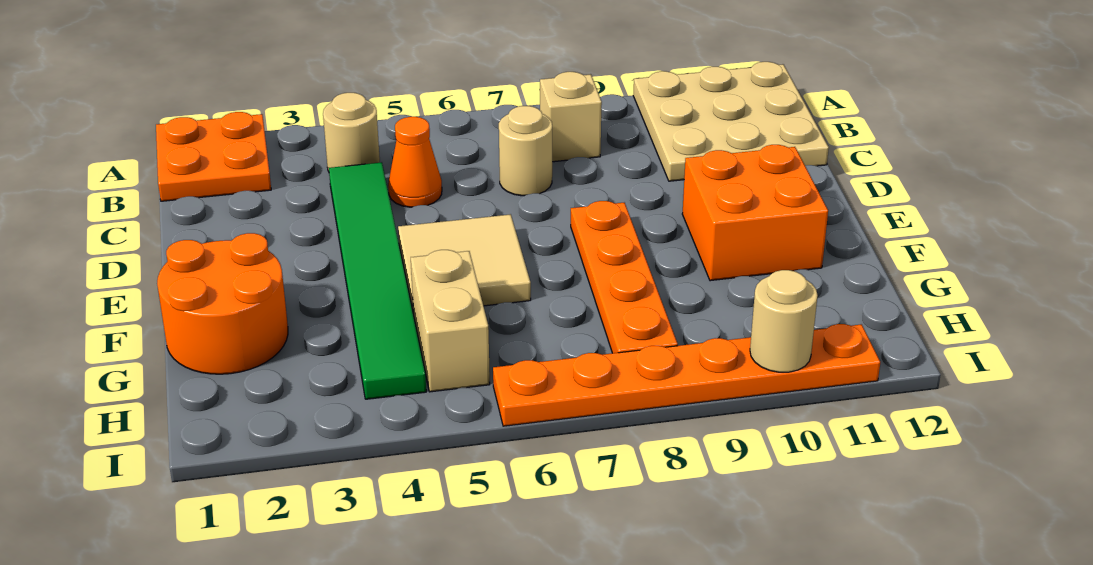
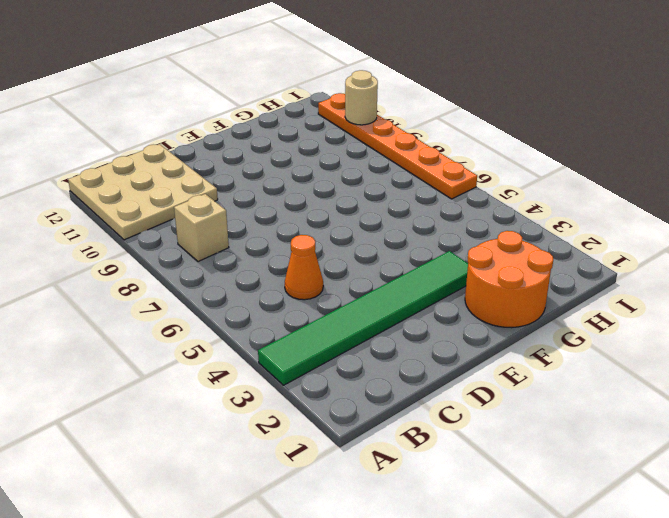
green tile A3:F3 level 1 -> green tile C4:H4 level 1
none -> orange plate A1:B2 level 1
none -> tan round brick B4 level 1
none -> tan round brick C7 level 1

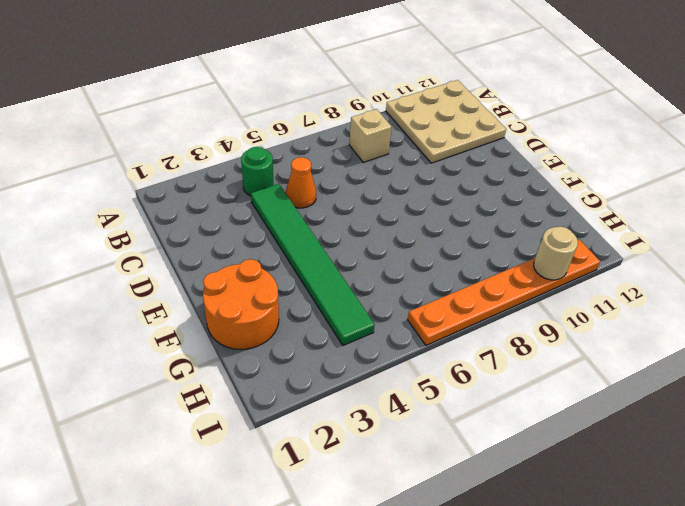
green round brick B4 level 1 -> tan round brick B4 level 1
none -> orange plate A1:B2 level 1
none -> tan round brick C7 level 1
none -> tan tile E5:F6 level 1

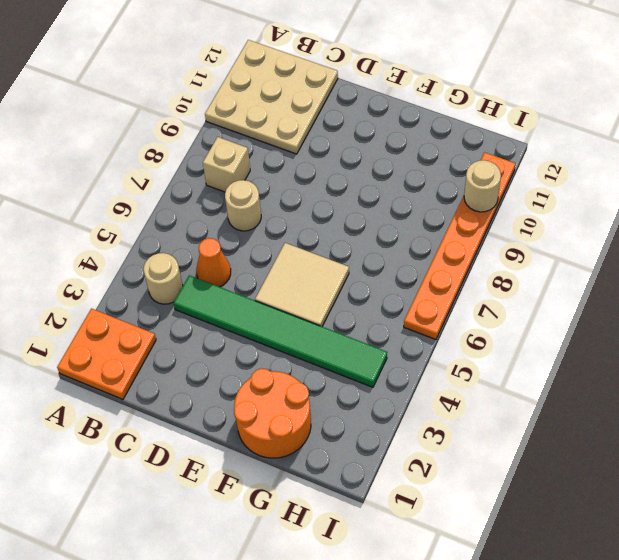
none -> orange plate E8:H8 level 1
none -> orange brick E10:F11 level 1
none -> tan brick G5:H5 level 1

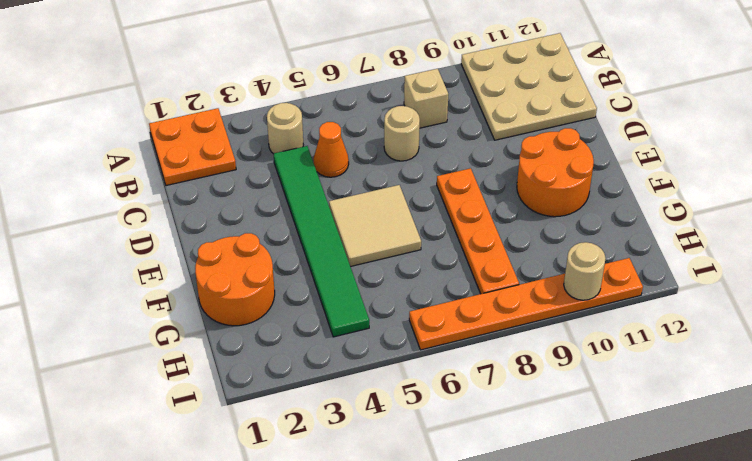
orange round brick E10:F11 level 1 -> orange brick E10:F11 level 1
none -> tan brick G5:H5 level 1

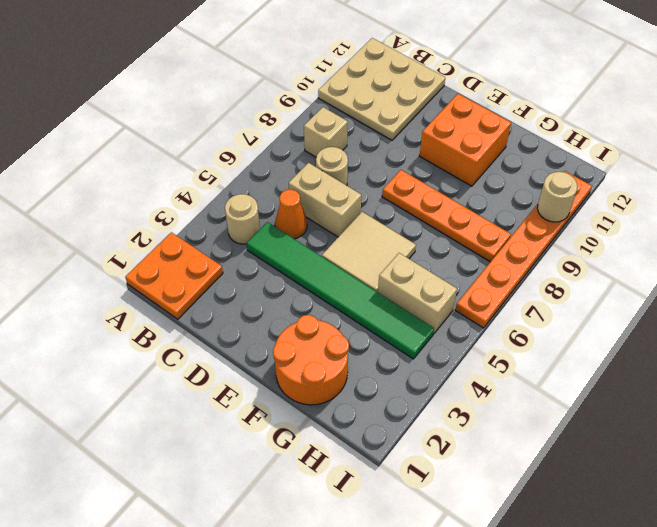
tan brick C6:D6 level 1 -> none

